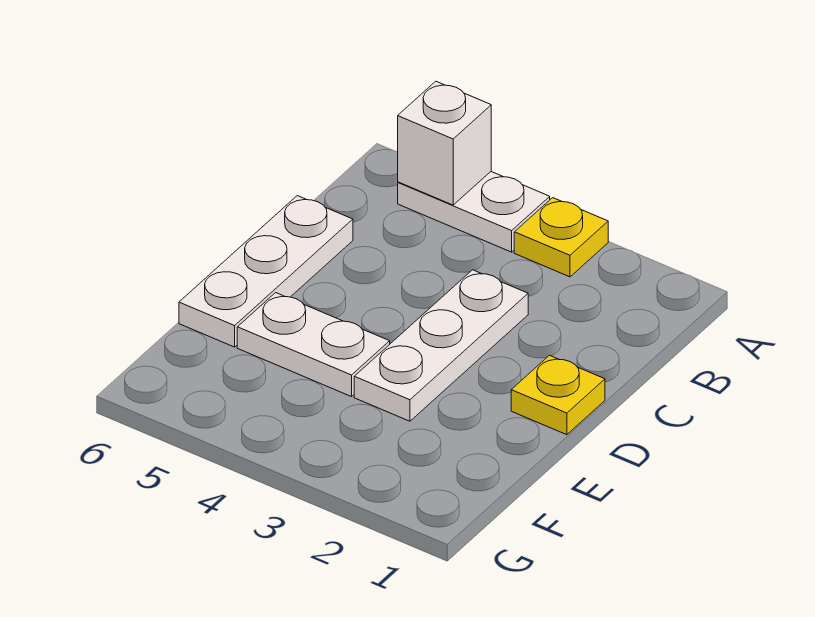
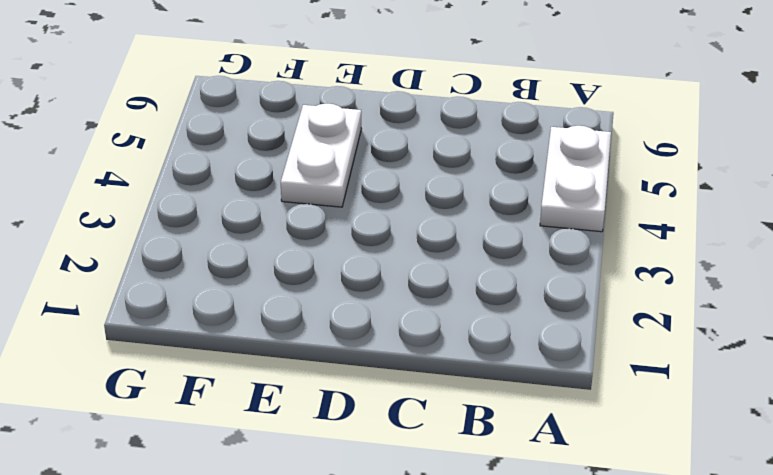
none -> yellow plate A3 level 1
none -> white plate C3:E3 level 1

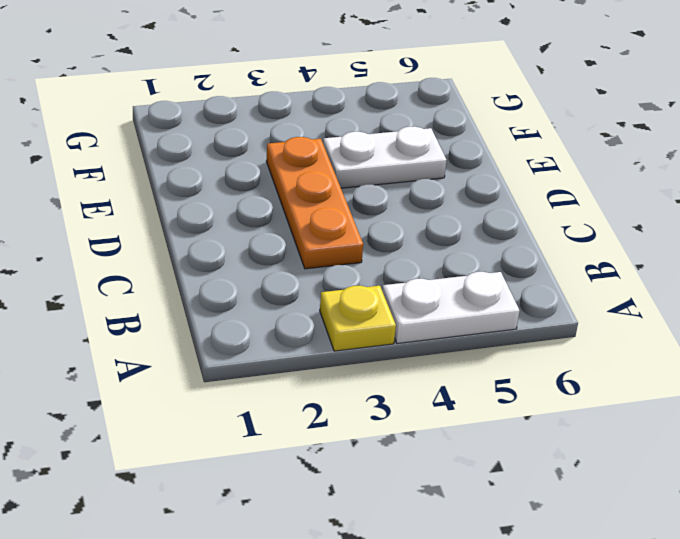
orange plate C3:E3 level 1 -> white plate C3:E3 level 1
none -> white plate C6:E6 level 1
none -> yellow plate D1 level 1

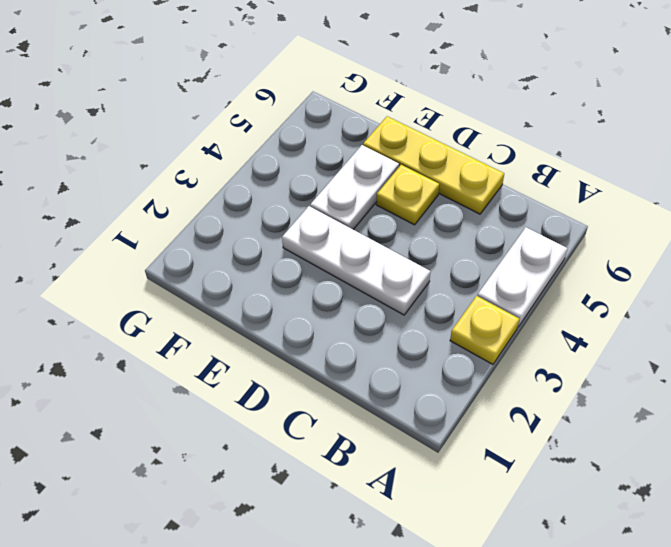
yellow plate C6:E6 level 1 -> white plate C6:E6 level 1
yellow plate D5 level 1 -> yellow plate D1 level 1
none -> white brick A5 level 2

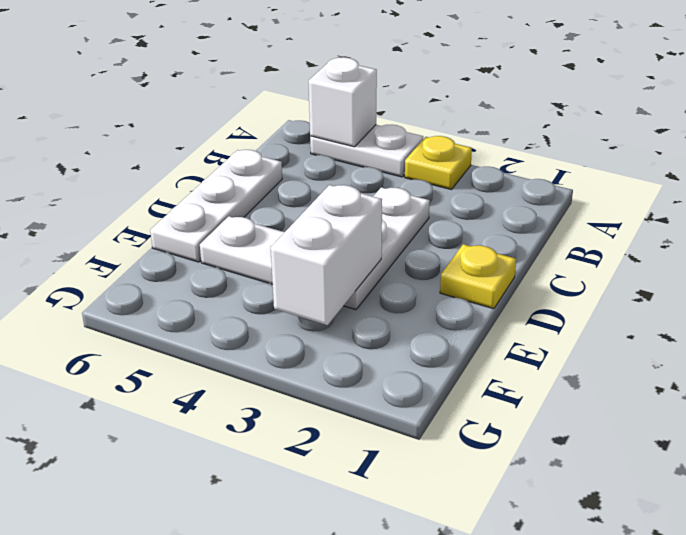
white brick E3:F3 level 2 -> none

